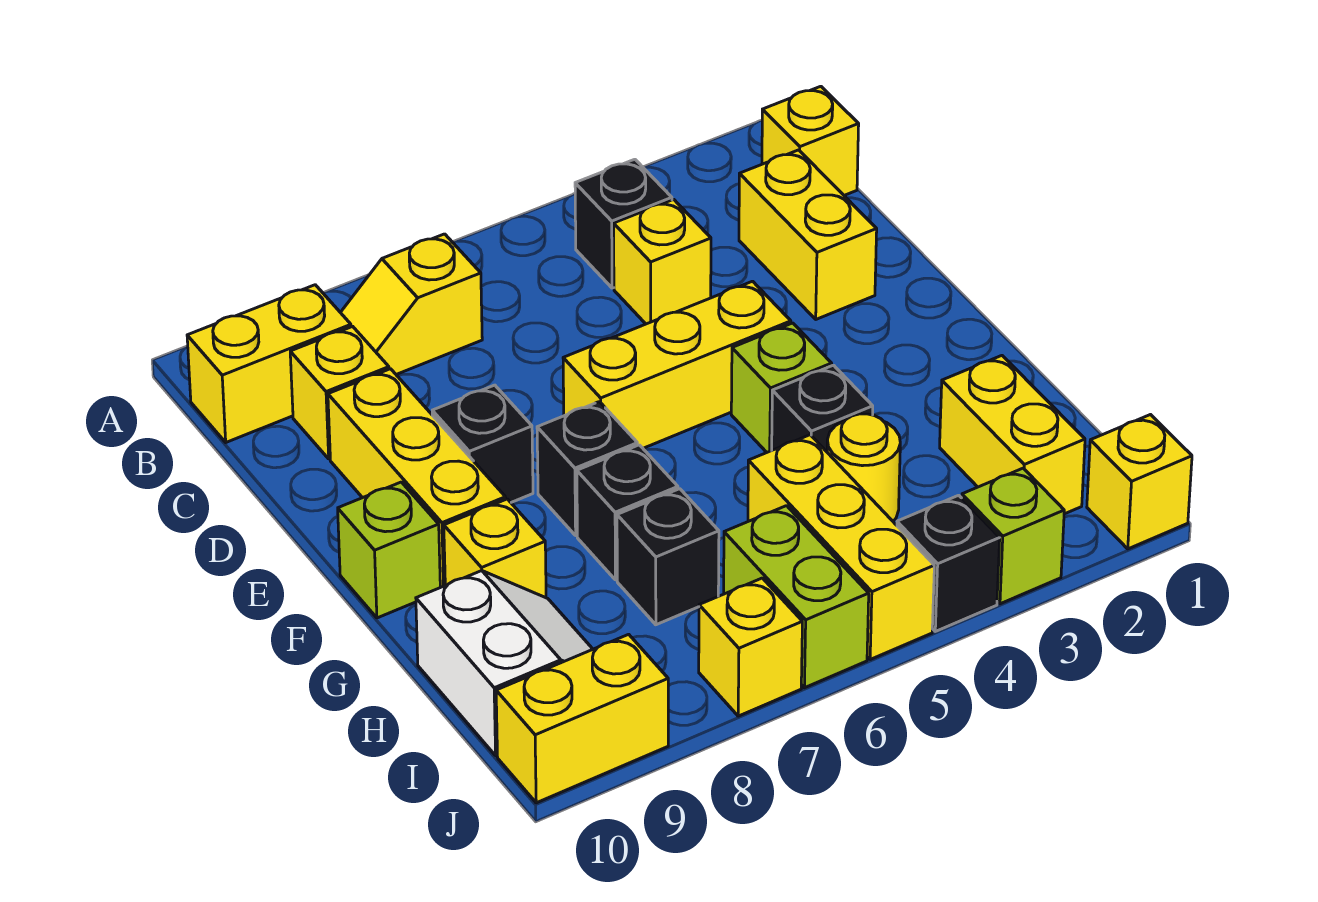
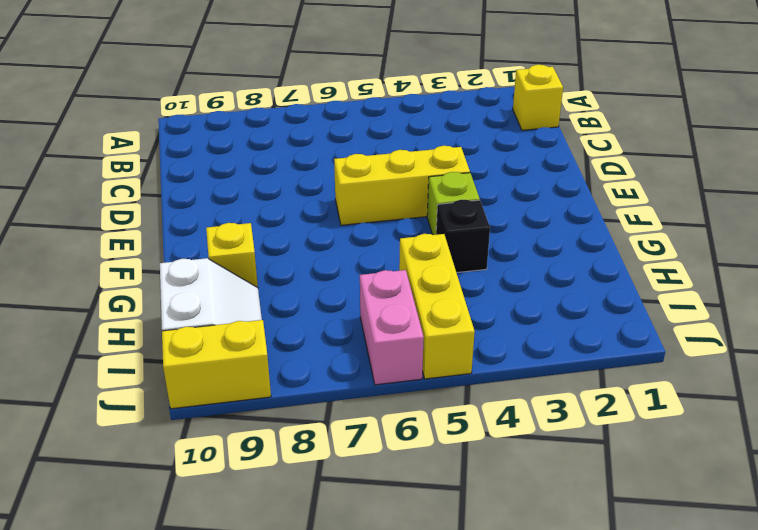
pink brick I6:J6 level 1 -> lime brick I6:J6 level 1
none -> black brick B4 level 1
none -> yellow slope B7:B8 level 1 top 7
none -> yellow brick B9:B10 level 1

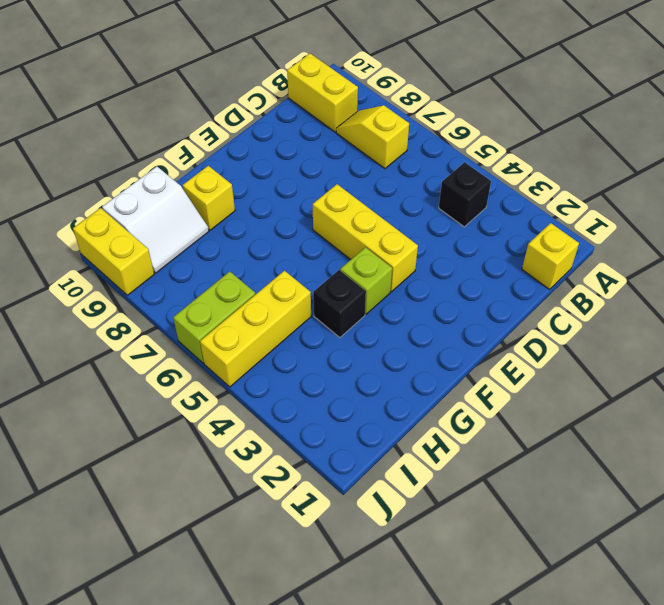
none -> yellow brick C2:D2 level 1
none -> yellow brick C4 level 1
none -> yellow brick C9 level 1

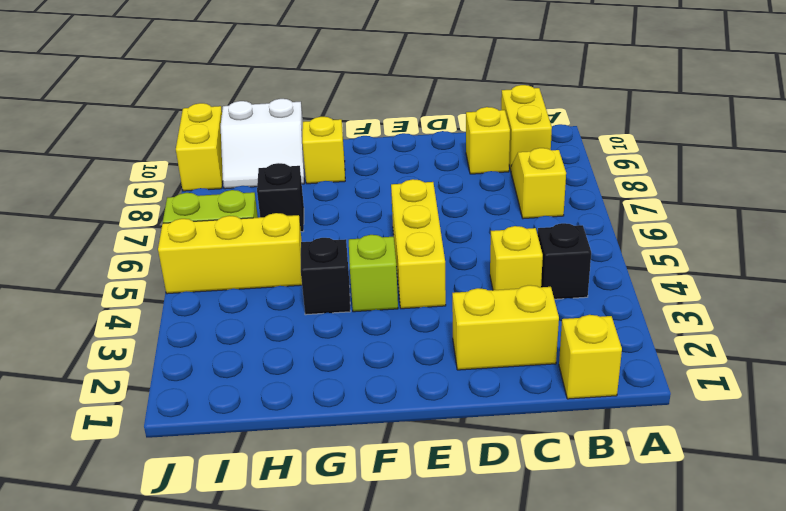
none -> yellow brick D9:F9 level 1
none -> black brick E8 level 1
none -> black brick F7 level 1

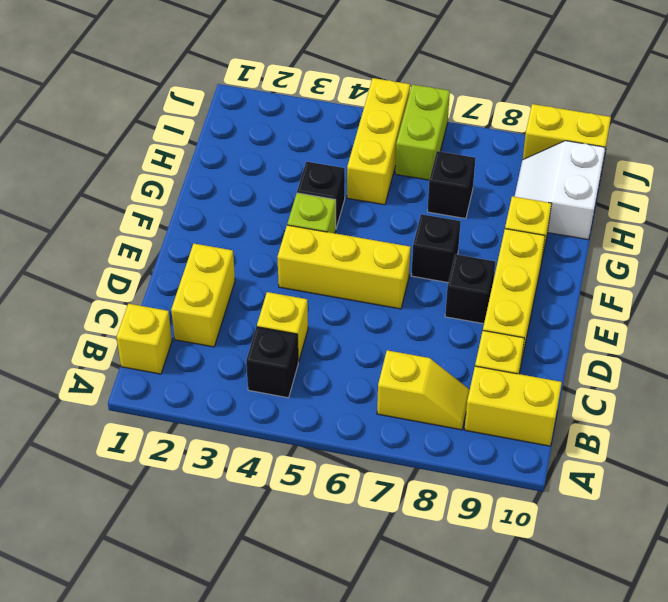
none -> lime brick F10 level 1
none -> black brick G7 level 1
none -> yellow brick H2:I2 level 1

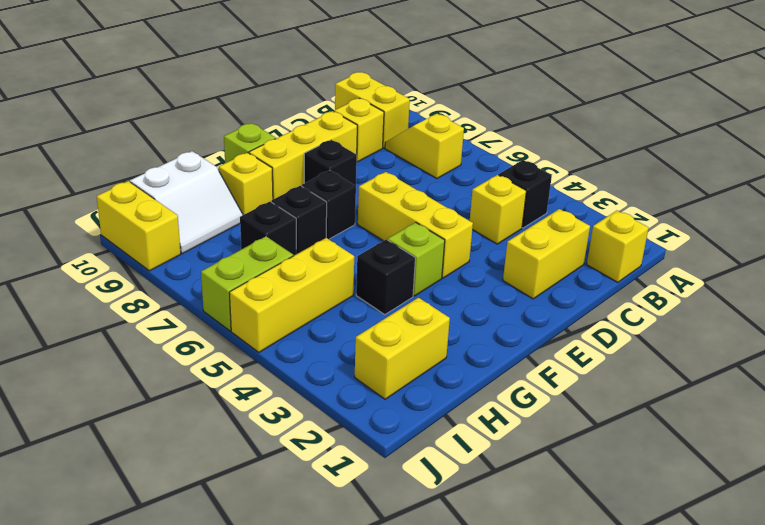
none -> yellow round brick H4 level 1
none -> yellow brick J1 level 1
none -> lime brick J3 level 1

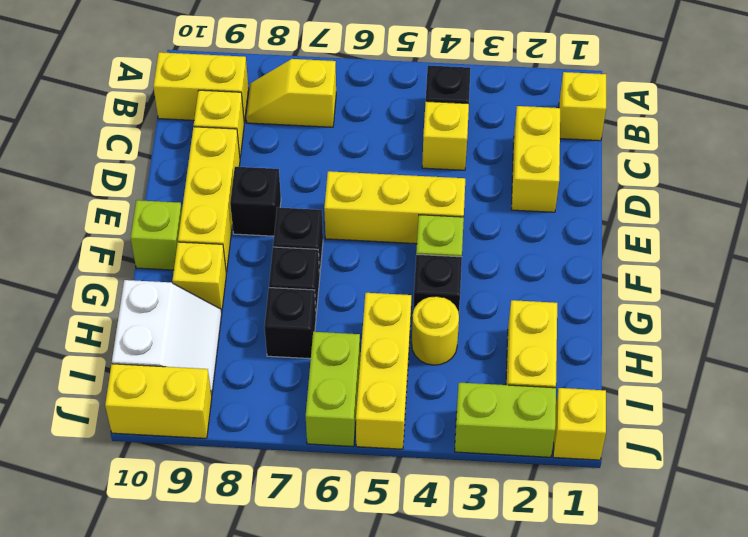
lime brick J2:J3 level 1 -> lime brick J3 level 1
none -> black brick J4 level 1
none -> yellow brick J7 level 1

